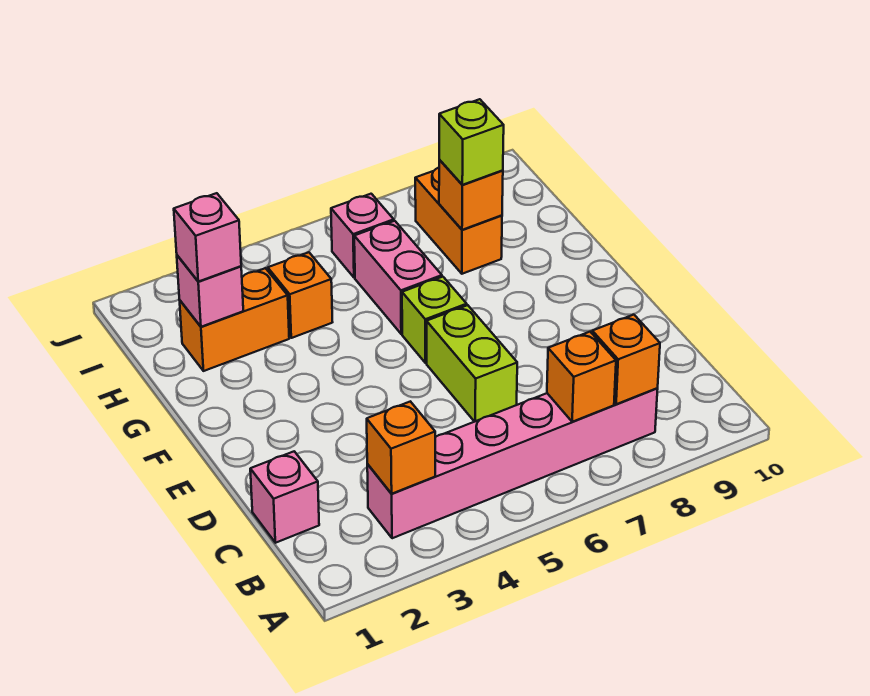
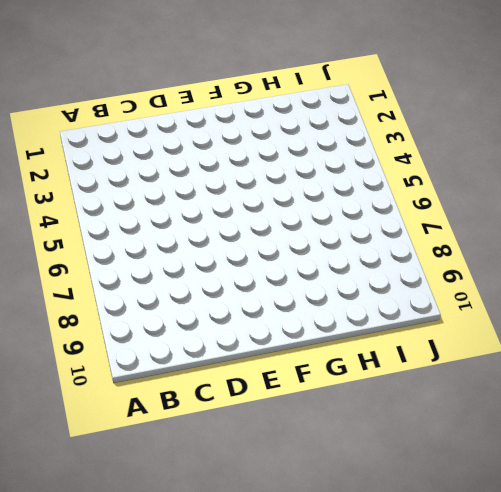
none -> pink brick B3:B8 level 1
none -> pink brick C1 level 1
none -> lime brick D6:E6 level 1

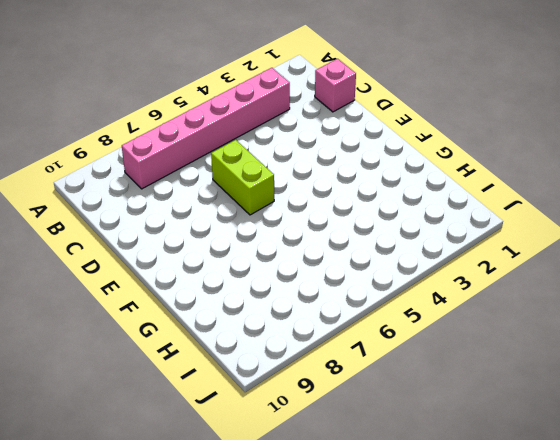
none -> lime brick F6 level 1
none -> pink brick G6:H6 level 1
none -> orange brick H2:H3 level 1

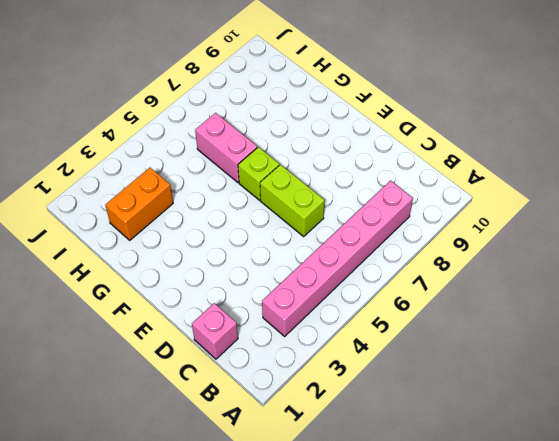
none -> orange brick H4 level 1
none -> orange brick H8:I8 level 1
none -> pink brick I6 level 1

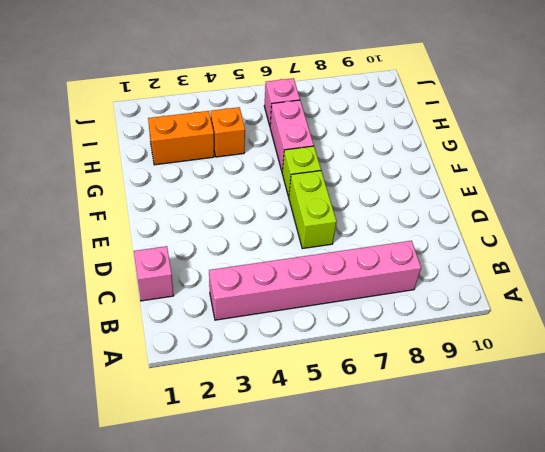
none -> orange brick H8:I8 level 1
none -> orange brick B3 level 2
none -> orange brick B7 level 2

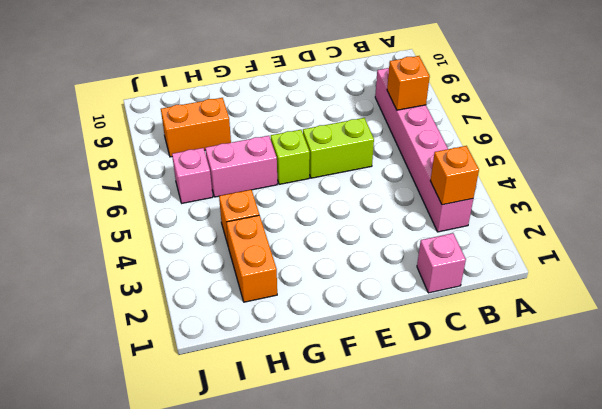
none -> orange brick B8 level 2
none -> pink brick H2 level 2
none -> orange brick H8 level 2

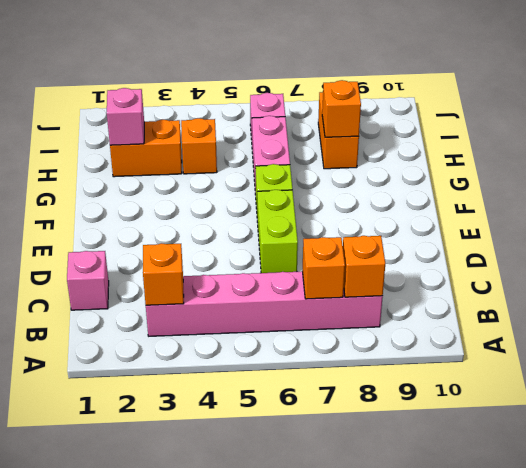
none -> pink brick H2 level 3
none -> lime brick H8 level 3

